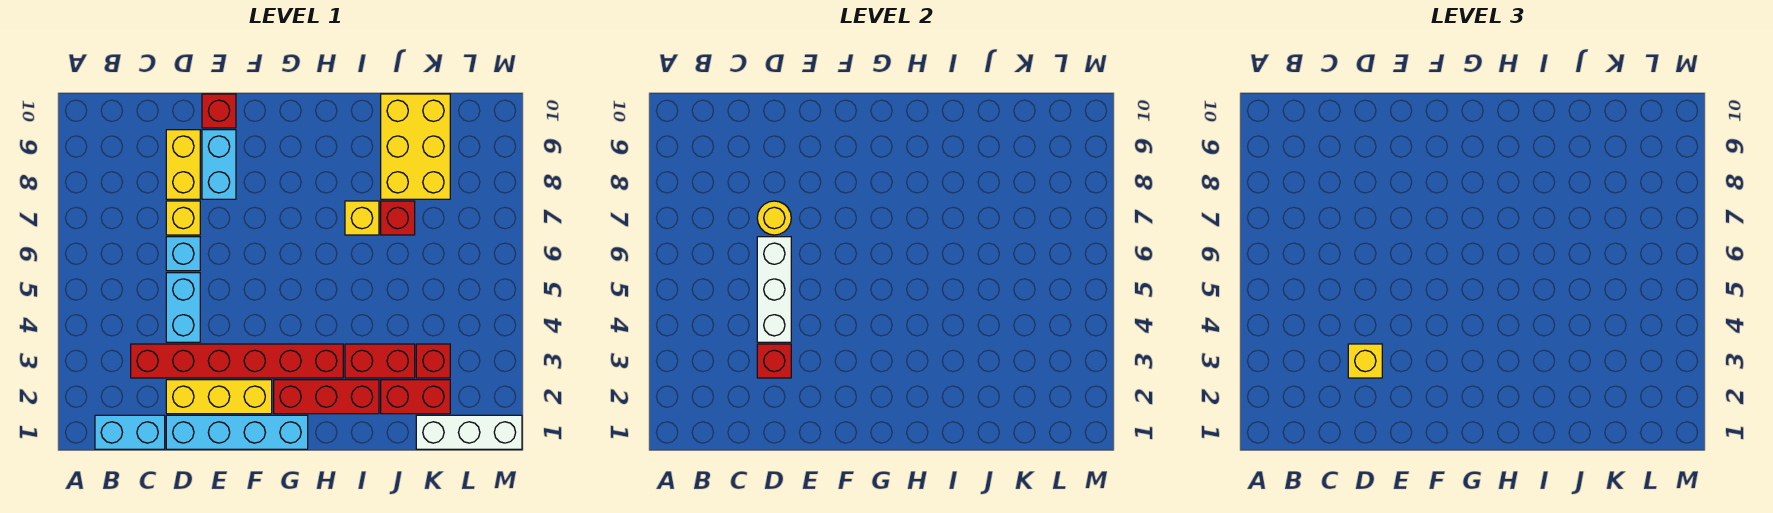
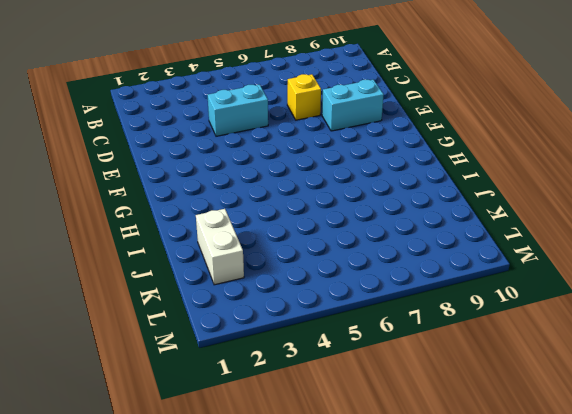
white brick J2:K2 level 1 -> red brick J2:K2 level 1
none -> cyan brick B1:C1 level 1
none -> red brick C3:H3 level 1
none -> cyan brick D1:G1 level 1

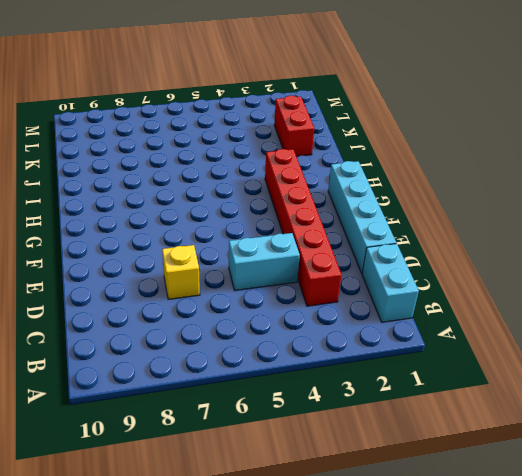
none -> yellow brick D2:F2 level 1
none -> cyan brick D6 level 1
none -> yellow brick D8:D9 level 1

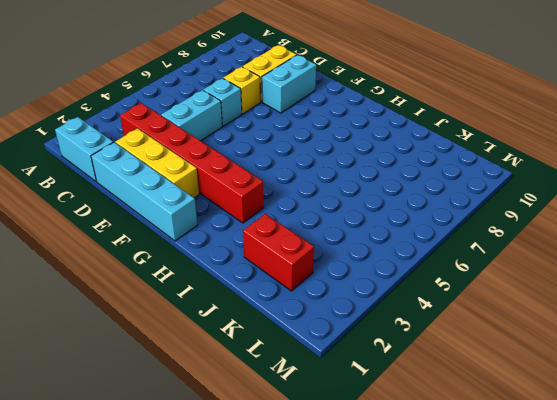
none -> red brick E10 level 1
none -> red brick G2:I2 level 1
none -> red brick I3:J3 level 1

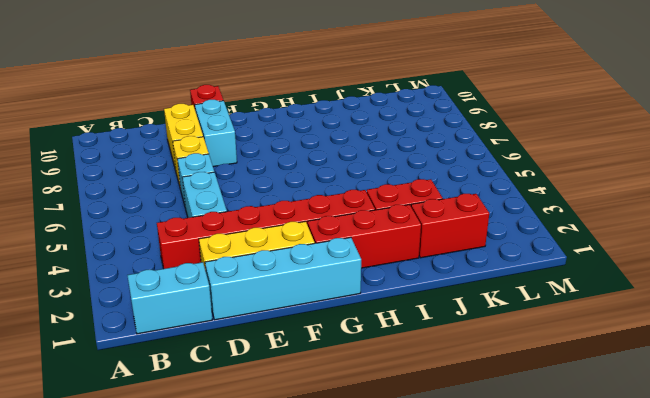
none -> yellow brick I7 level 1
none -> red brick J7 level 1
none -> yellow brick J8:K10 level 1

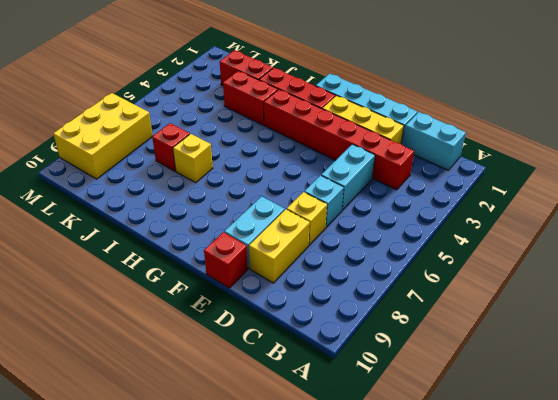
yellow brick L7:M9 level 1 -> yellow brick J8:K10 level 1
none -> white brick K1:M1 level 1
none -> red brick K3 level 1
none -> red brick D3 level 2

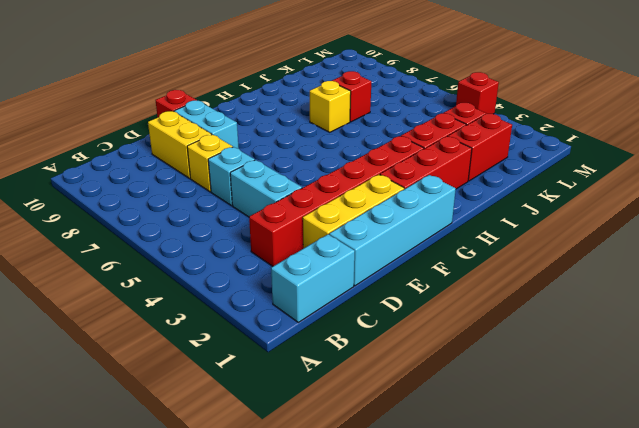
red brick M4 level 1 -> red brick D3 level 2
none -> yellow brick J8:K10 level 1
none -> white brick K1:M1 level 1
none -> white brick D4:D6 level 2

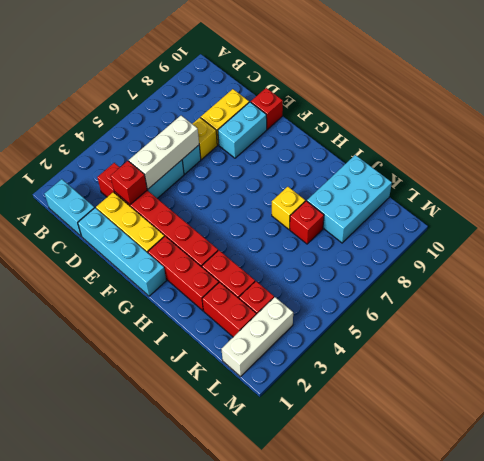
cyan brick J8:K10 level 1 -> yellow brick J8:K10 level 1
white brick L1:L3 level 1 -> white brick K1:M1 level 1
none -> yellow round brick D7 level 2
none -> yellow brick D3 level 3

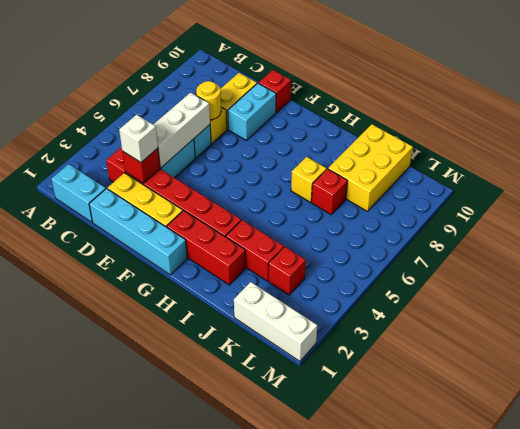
white brick D3 level 3 -> yellow brick D3 level 3
none -> red brick J2:K2 level 1

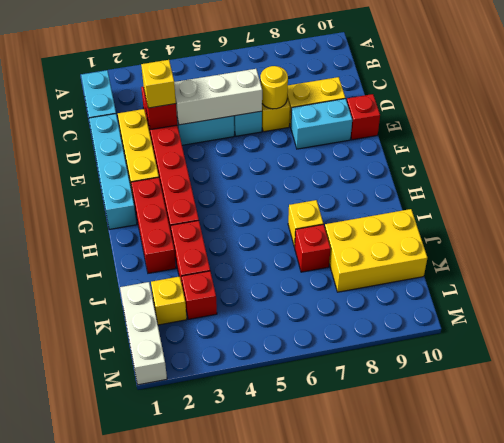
yellow brick K2 level 1 -> red brick J2:K2 level 1

